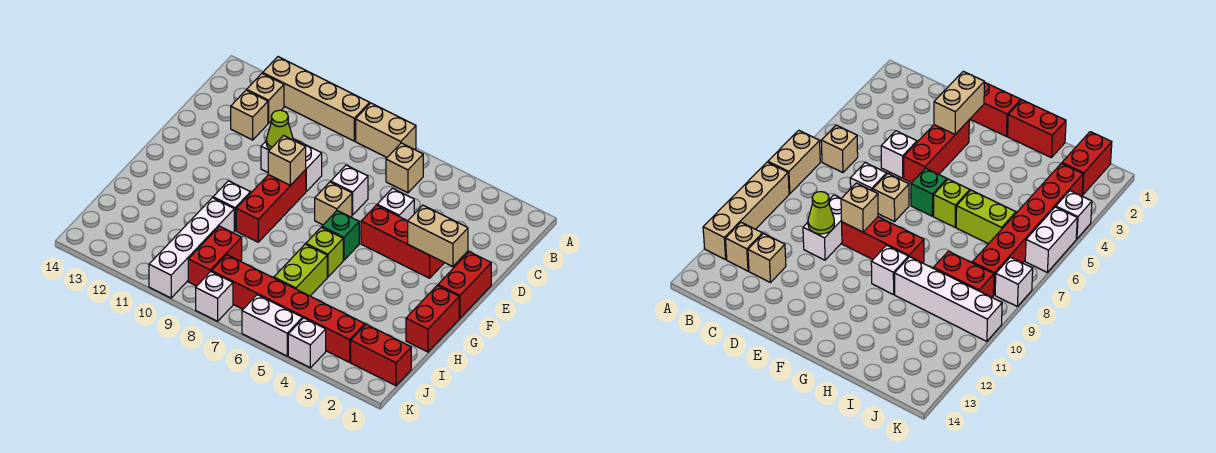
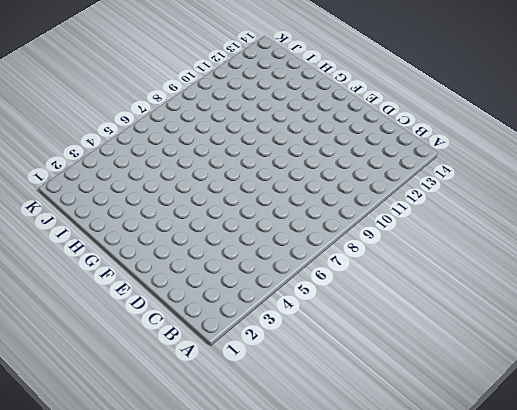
none -> tan brick A7:A8 level 1
none -> tan brick A9:A12 level 1
none -> tan brick B6 level 1

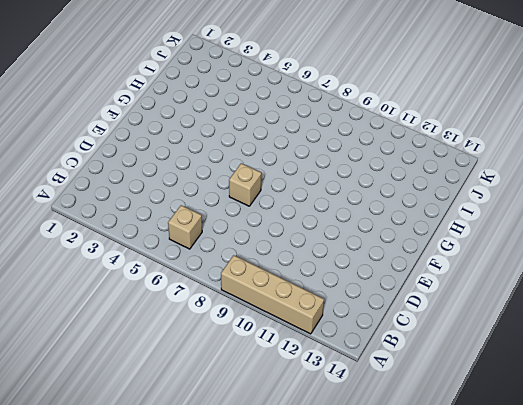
none -> tan brick A7:A8 level 1
none -> tan brick B12 level 1
none -> tan brick C12 level 1

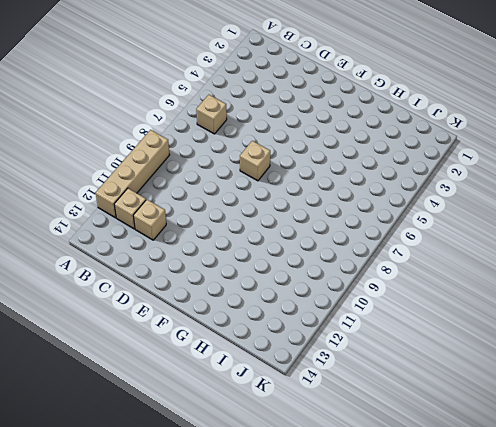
none -> tan brick A7:A8 level 1
none -> white brick D5 level 1
none -> white brick D7 level 1

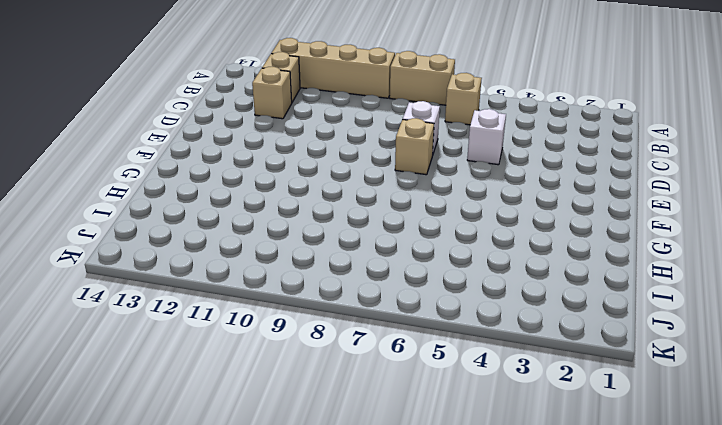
none -> white brick D9:D10 level 1
none -> red brick E1:F1 level 1
none -> red brick E3:E5 level 1

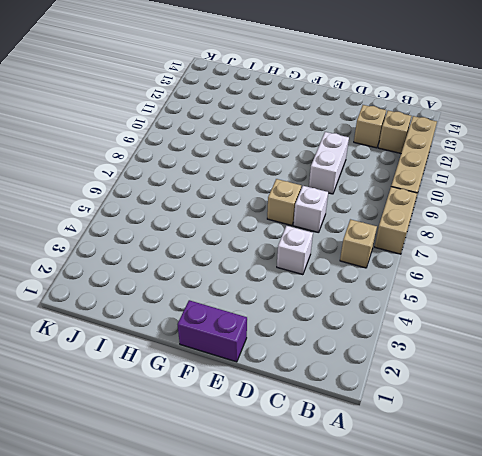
purple brick E1:F1 level 1 -> red brick E1:F1 level 1
none -> red brick E3:E5 level 1
none -> red brick E9:G9 level 1
none -> green brick F6 level 1

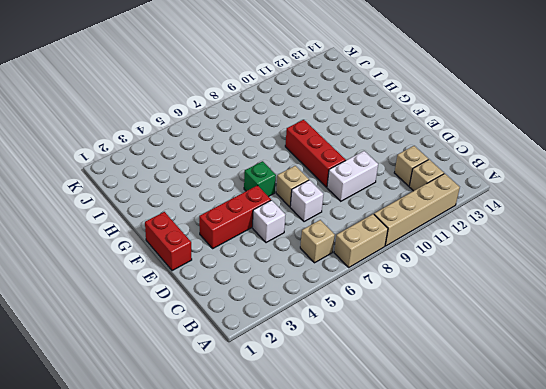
none -> red brick G1:H1 level 1
none -> lime brick G6 level 1
none -> white brick G10 level 1

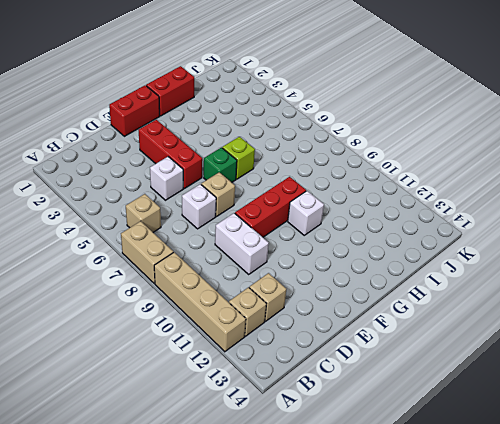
none -> lime brick H6:I6 level 1
none -> white brick H10:K10 level 1
none -> red brick I9:J9 level 1

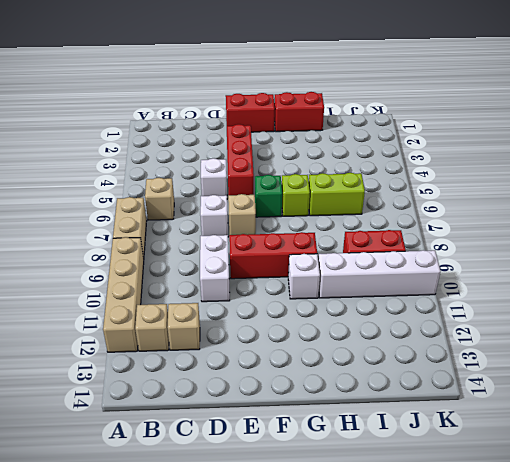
none -> red brick J1:J2 level 1
none -> red brick J3:J8 level 1
none -> white brick K4 level 1

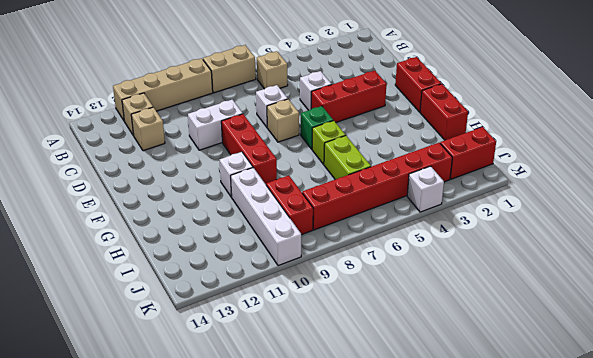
none -> white brick K5:K6 level 1
none -> white brick K8 level 1
none -> lime cone D10 level 2

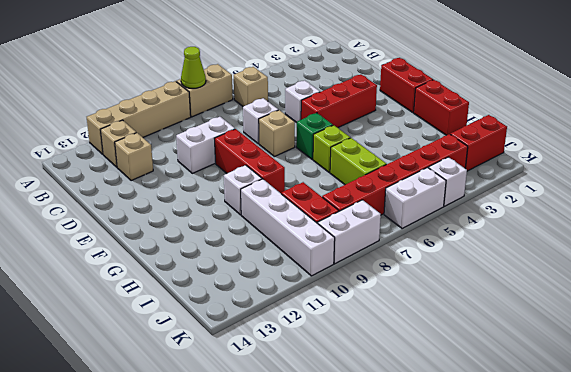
lime cone A8 level 2 -> lime cone D10 level 2
white brick K8:K9 level 1 -> white brick K8 level 1
none -> tan brick E2:E3 level 2
none -> tan brick E9 level 2

